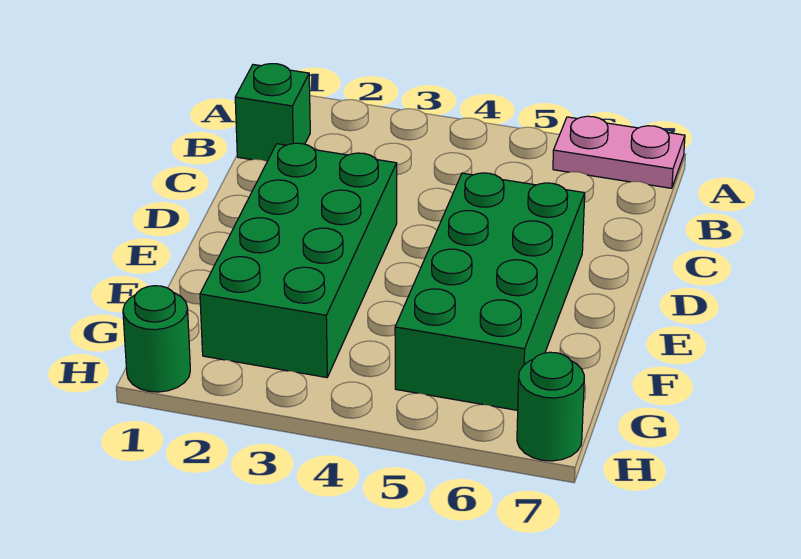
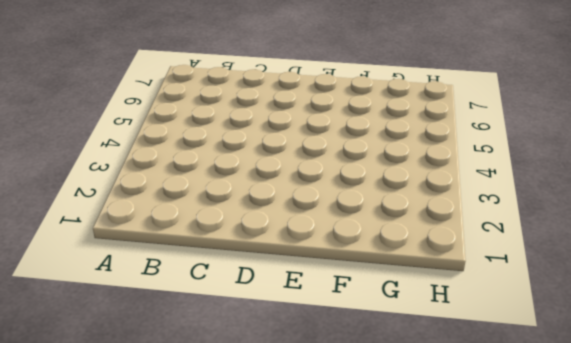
none -> pink plate A6:A7 level 1
none -> green brick B1 level 1

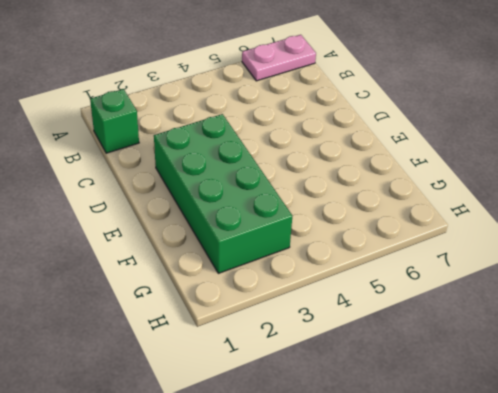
none -> green brick D5:G6 level 1
none -> green round brick H1 level 1

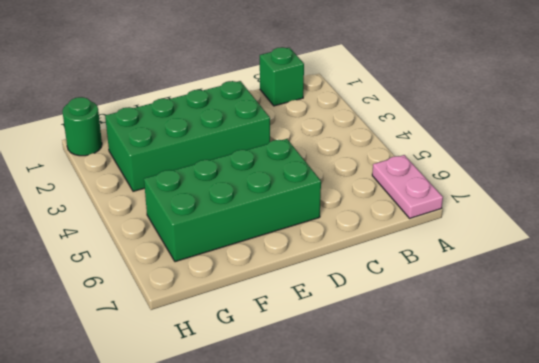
none -> green round brick H7 level 1

